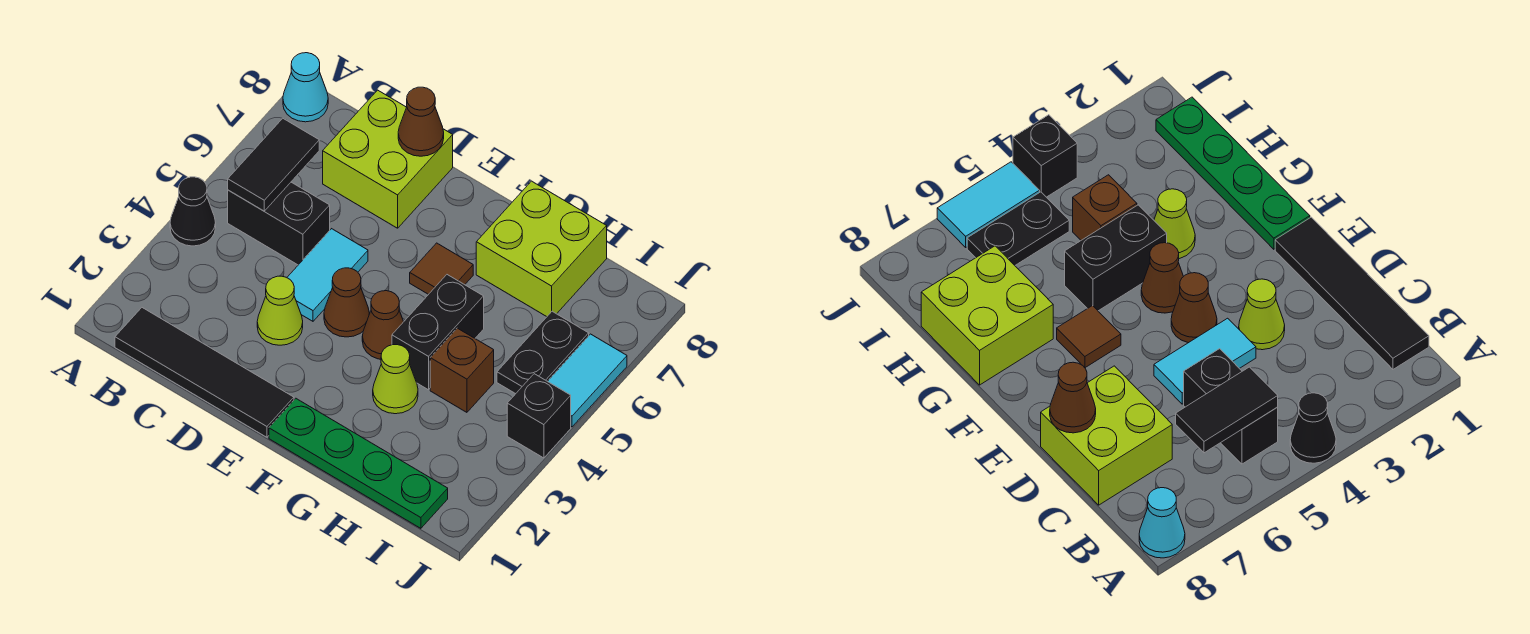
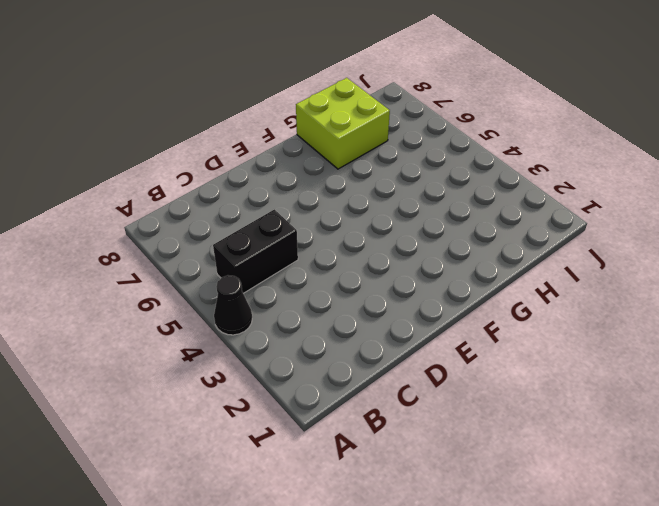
none -> cyan cone A8 level 1
none -> black tile B1:E1 level 1
none -> lime brick C7:D8 level 1

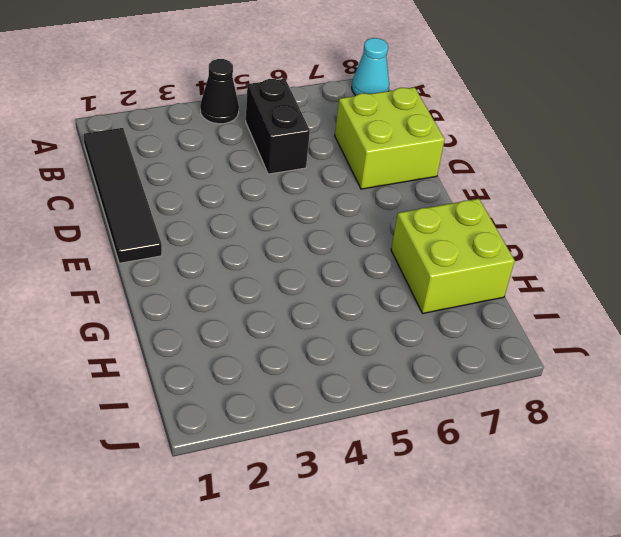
none -> lime cone D3 level 1
none -> cyan tile D4:D5 level 1
none -> brown cone E4 level 1

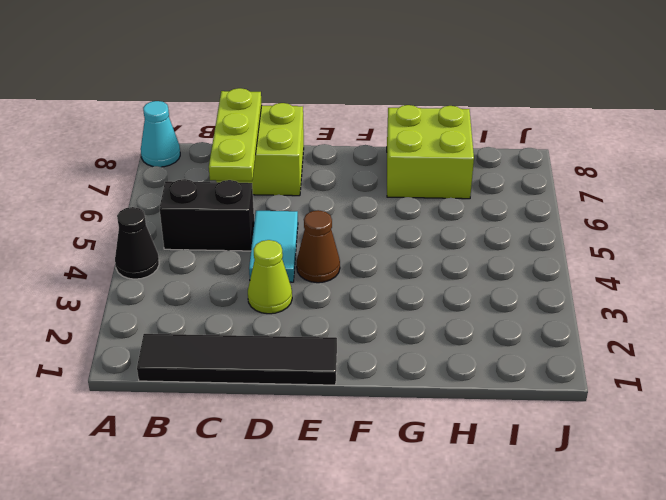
lime plate C6:C8 level 2 -> none
none -> green plate F1:I1 level 1
none -> brown cone F4 level 1
none -> brown tile F6 level 1

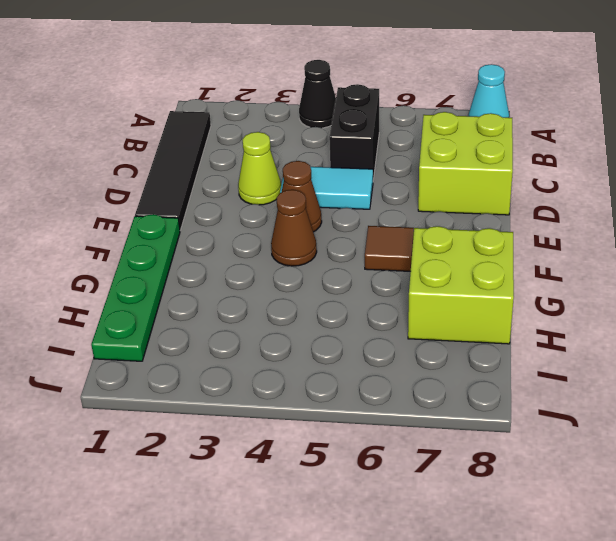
none -> lime cone G3 level 1
none -> black brick G4:G5 level 1
none -> brown brick H4 level 1

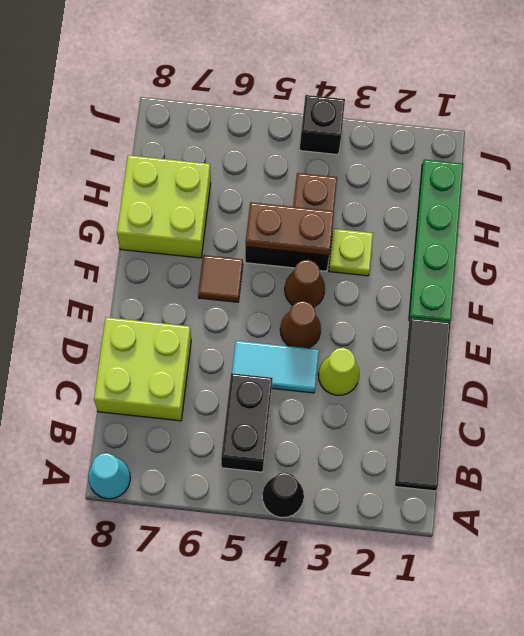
lime plate G3 level 1 -> lime cone G3 level 1
brown plate G4:G5 level 2 -> none
none -> black plate I5:I6 level 1
none -> cyan tile J5:J6 level 1
none -> black tile B5:B6 level 2

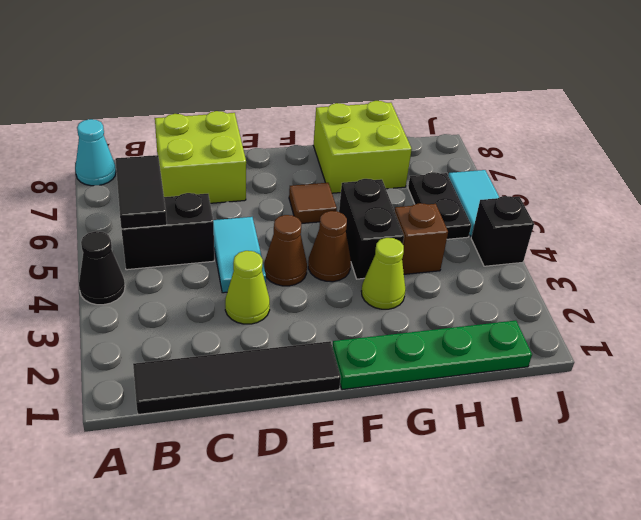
none -> brown cone D8 level 2

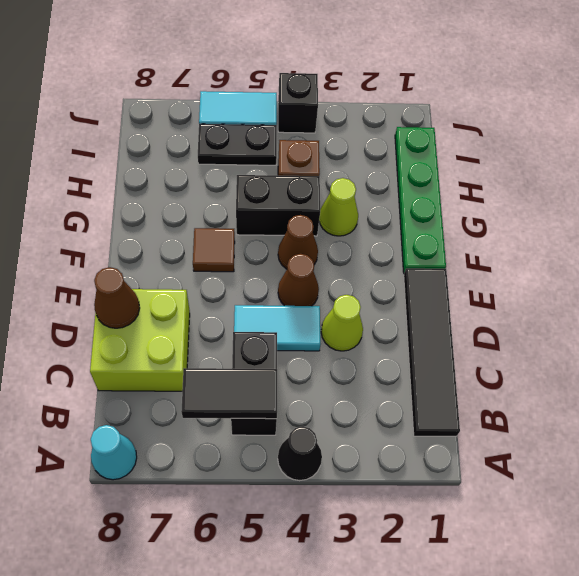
none -> lime brick G7:H8 level 1

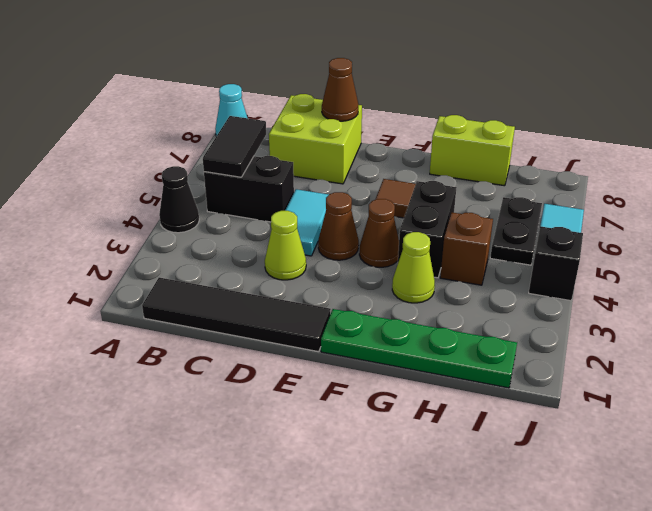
lime brick G8:H8 level 1 -> lime brick G7:H8 level 1

